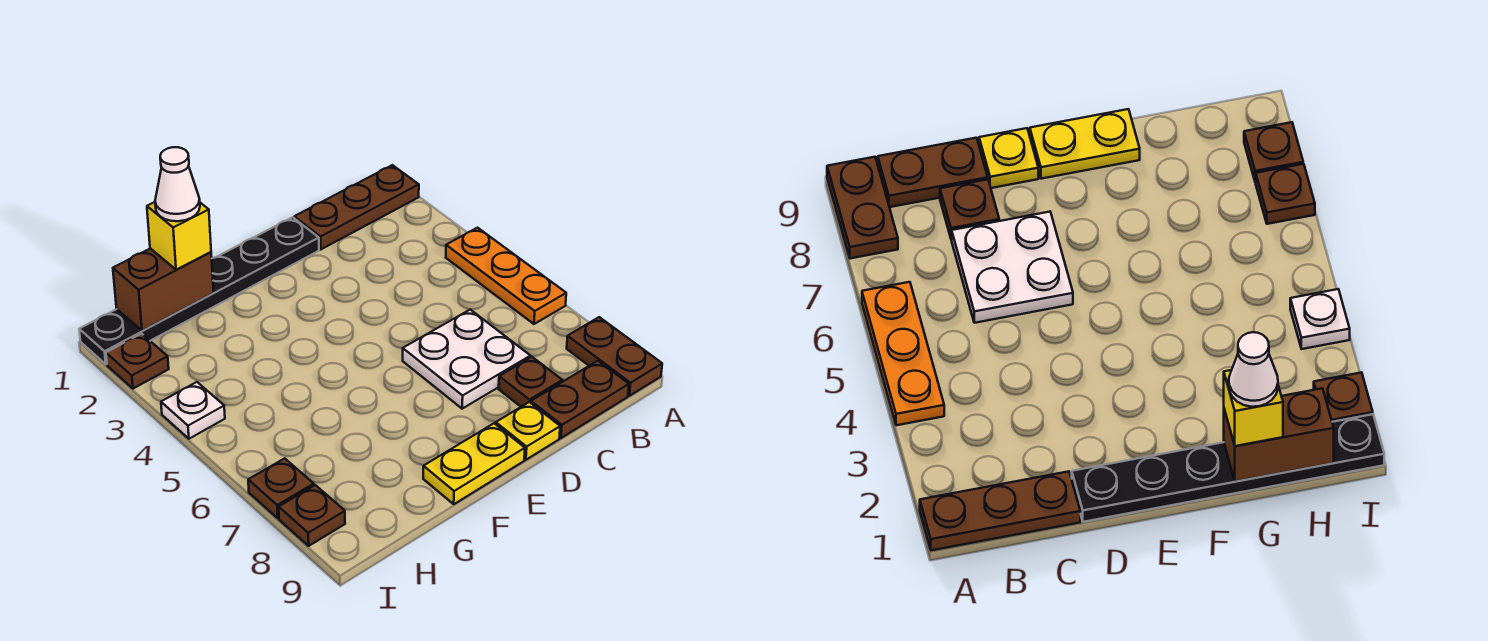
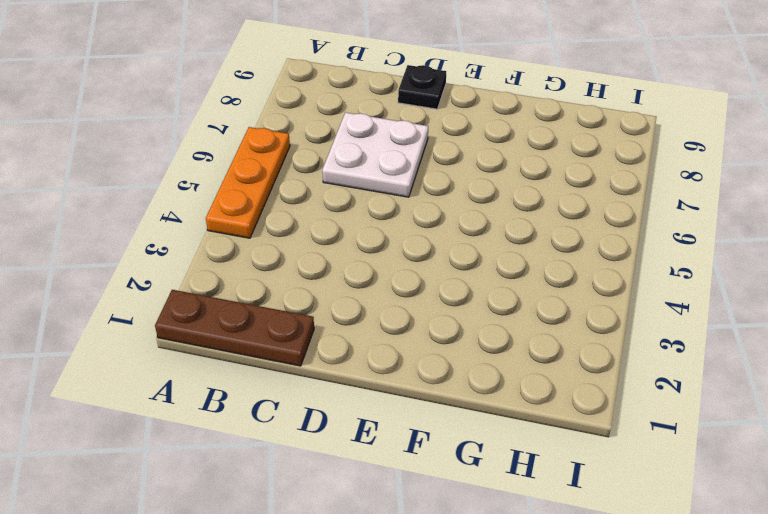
black plate D9 level 1 -> yellow plate D9 level 1
none -> brown plate A8:A9 level 1
none -> brown plate B9:C9 level 1
none -> brown plate C8 level 1

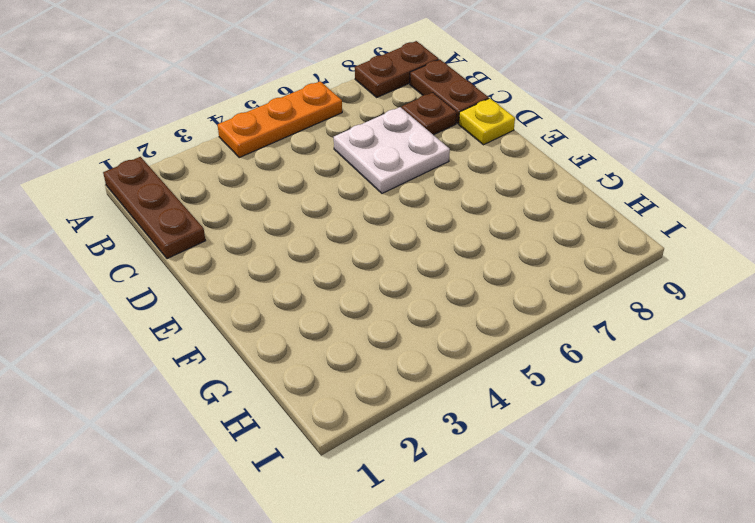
none -> black plate D1:I1 level 1
none -> yellow plate E9:F9 level 1
none -> brown plate I2 level 1

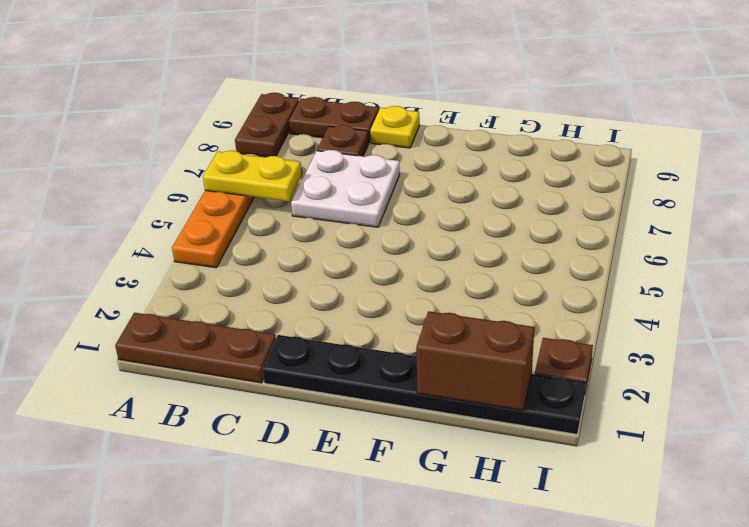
yellow plate A6:B6 level 2 -> yellow plate E9:F9 level 1
none -> white plate I4 level 1
none -> brown plate I7 level 1
none -> brown plate I8 level 1

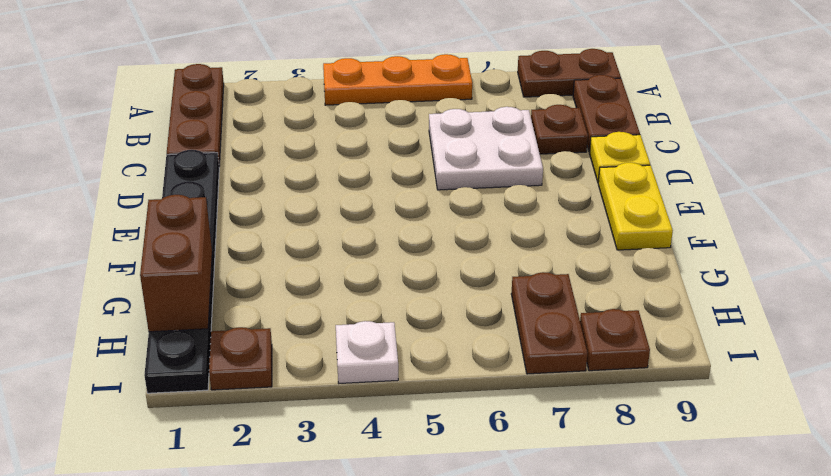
brown plate H7:I7 level 1 -> brown plate I7 level 1
none -> yellow brick G1 level 3
none -> white cone G1 level 4

